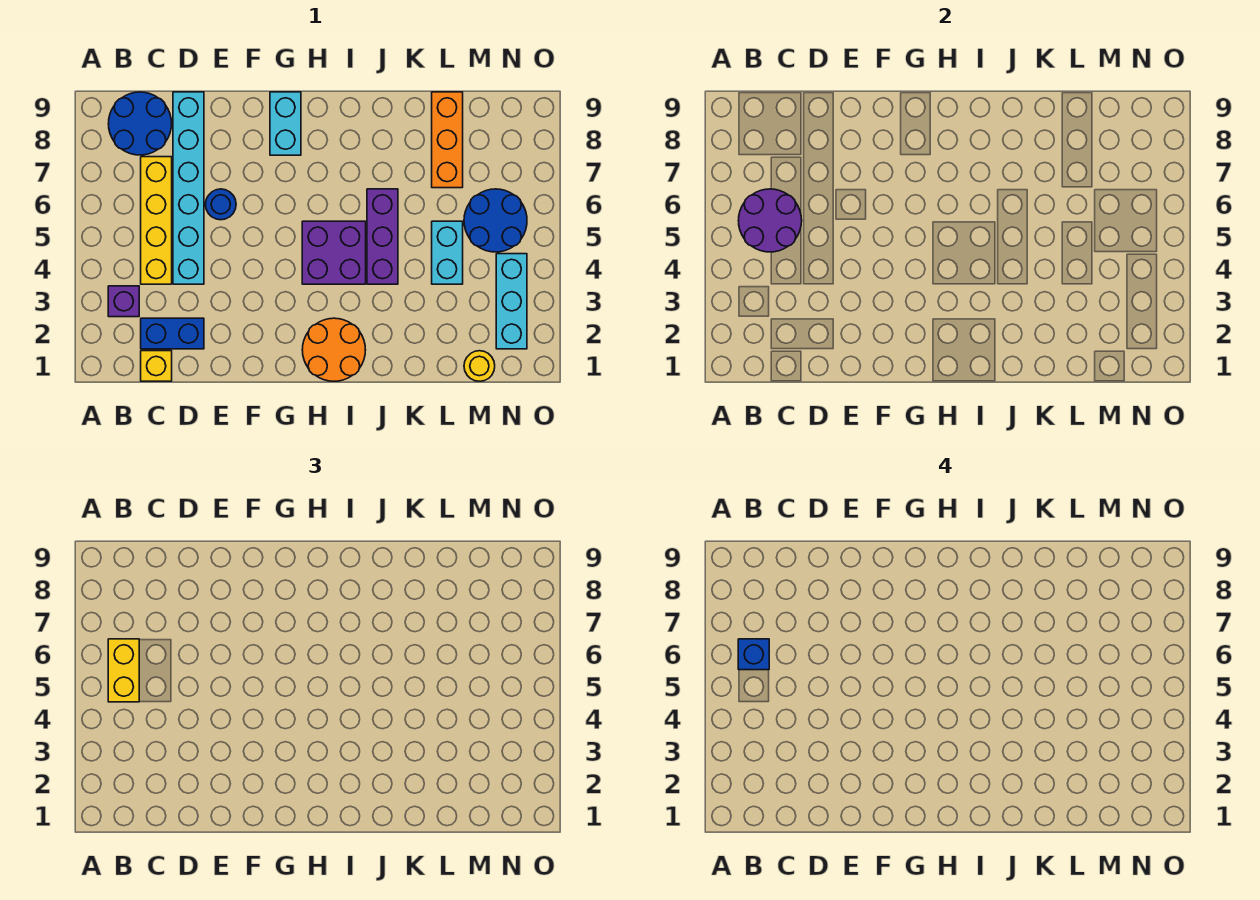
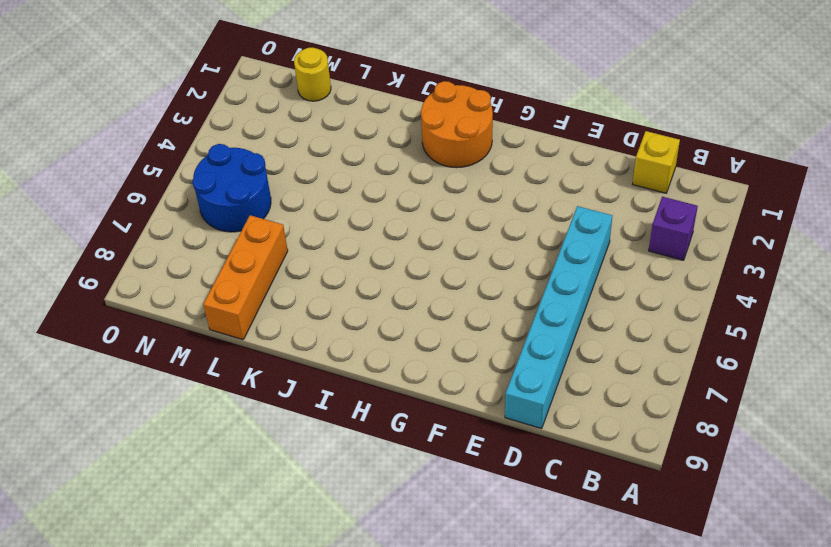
none -> blue round brick B8:C9 level 1
none -> blue brick C2:D2 level 1
none -> yellow brick C4:C7 level 1

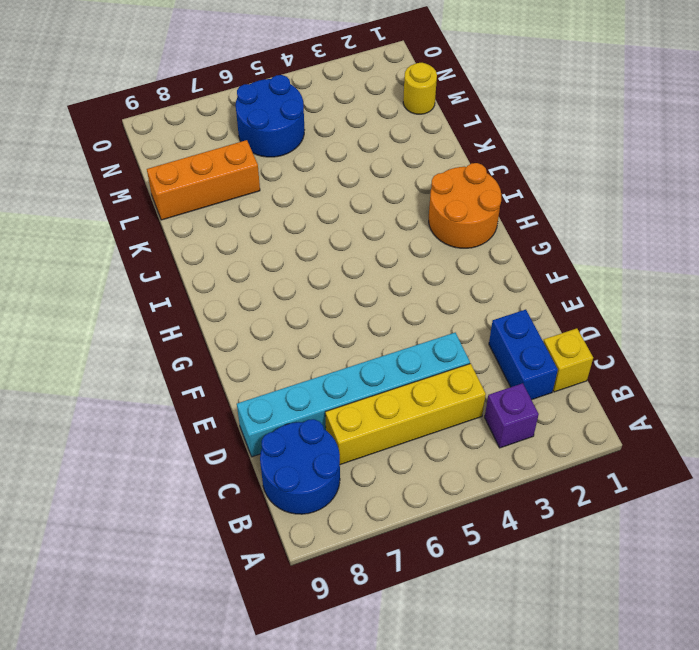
none -> blue round brick E6 level 1
none -> cyan brick G8:G9 level 1
none -> purple brick H4:I5 level 1

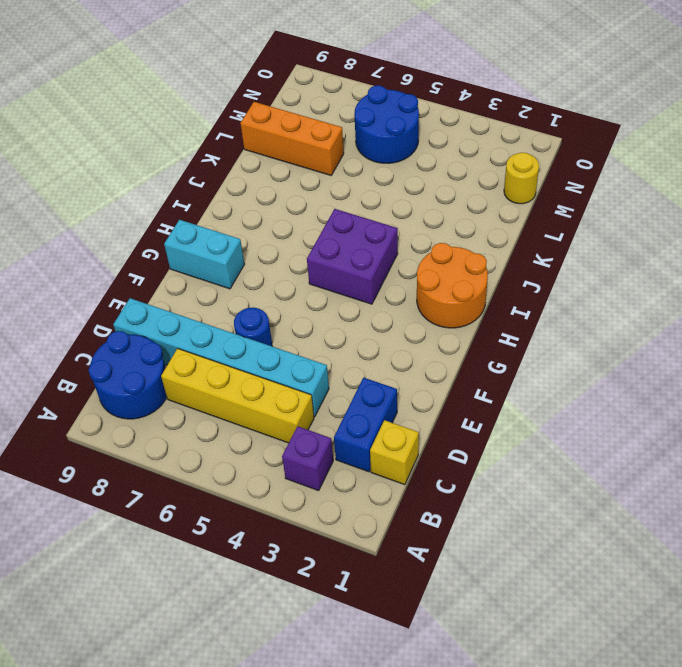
none -> purple brick J4:J6 level 1
none -> cyan brick L4:L5 level 1
none -> cyan brick N2:N4 level 1

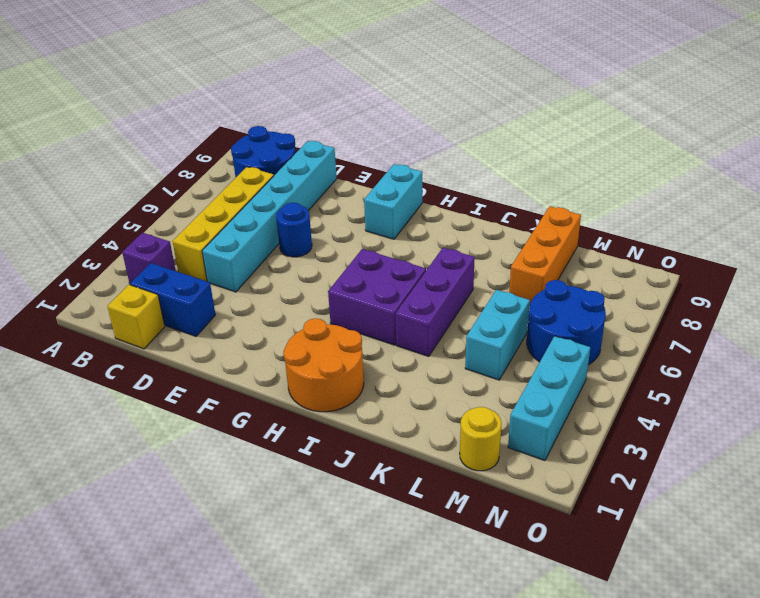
none -> purple round brick B5:C6 level 2
none -> yellow brick B5:B6 level 3
none -> blue brick B6 level 4

